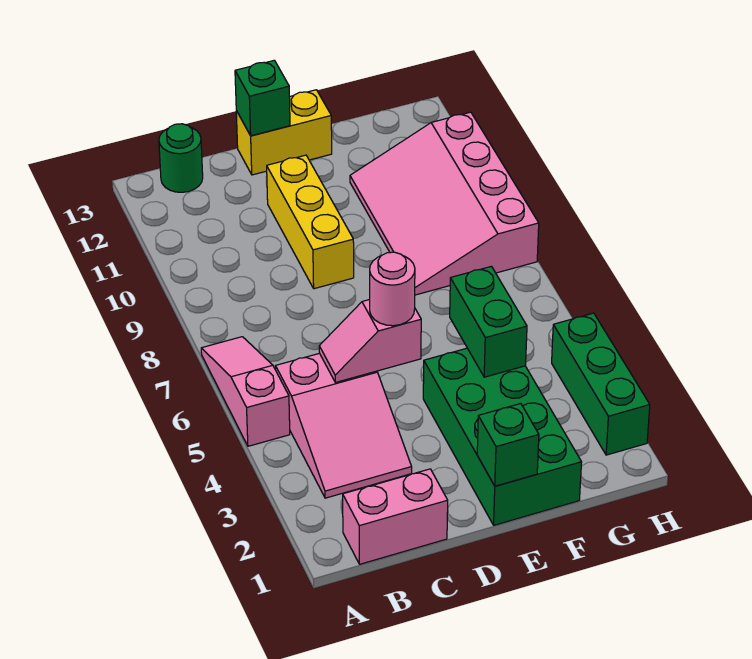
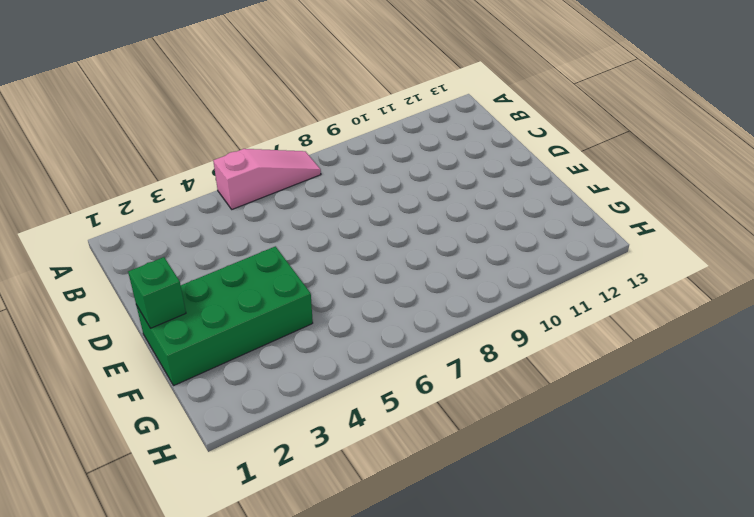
none -> pink brick B1:C1 level 1
none -> pink slope B3:C5 level 1 top 5
none -> green round brick B13 level 1

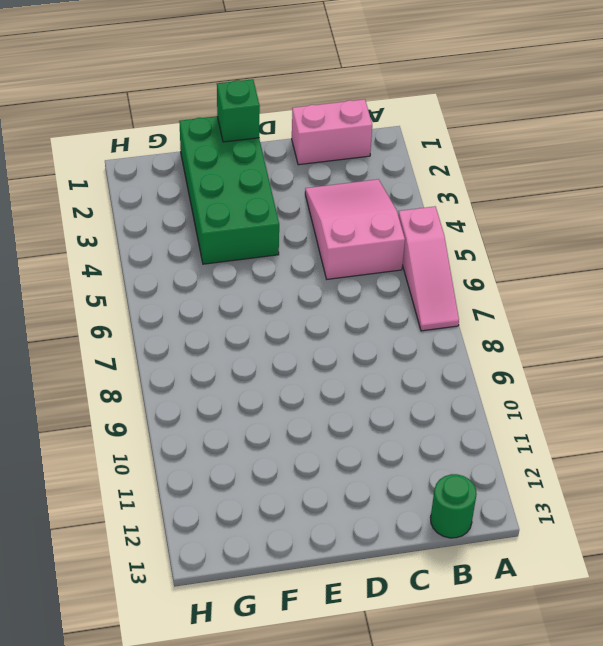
none -> yellow brick D9:D11 level 1
none -> yellow brick D13:E13 level 1
none -> pink slope F8:H11 level 1 top H

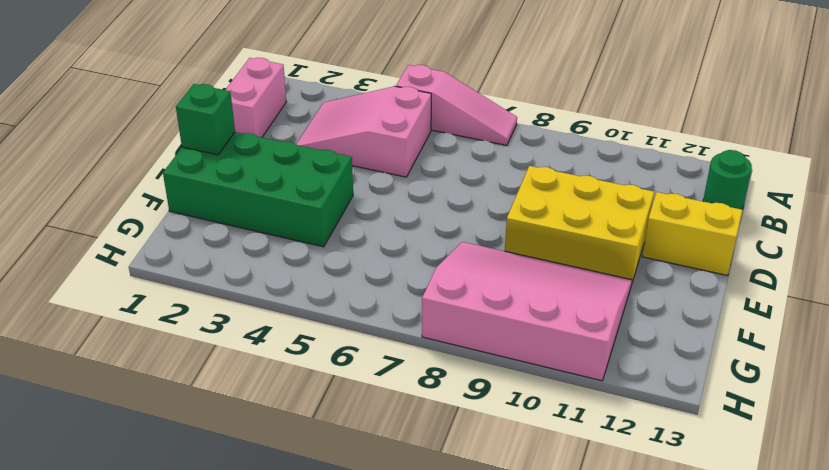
yellow brick D9:E11 level 1 -> yellow brick D9:D11 level 1
yellow brick D12:D13 level 1 -> yellow brick D13:E13 level 1
none -> green brick H2:H4 level 1
none -> pink slope C5:D5 level 2 top D
none -> green brick D13 level 2

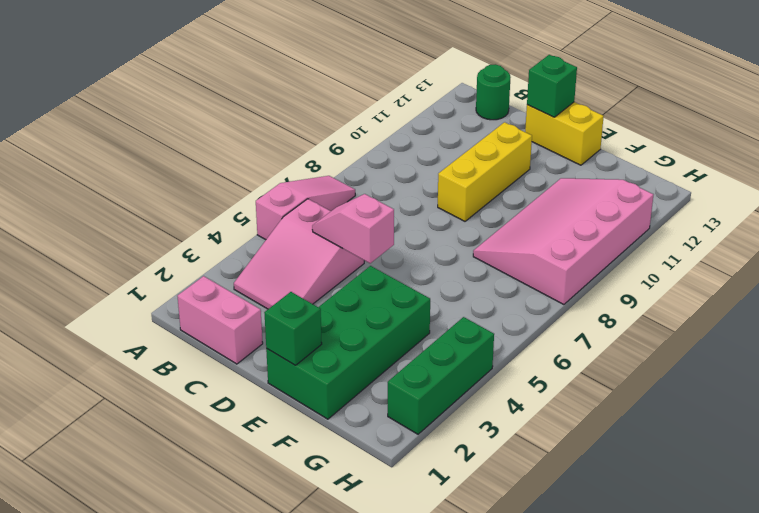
none -> green brick F4:F5 level 2
none -> pink round brick D5 level 3

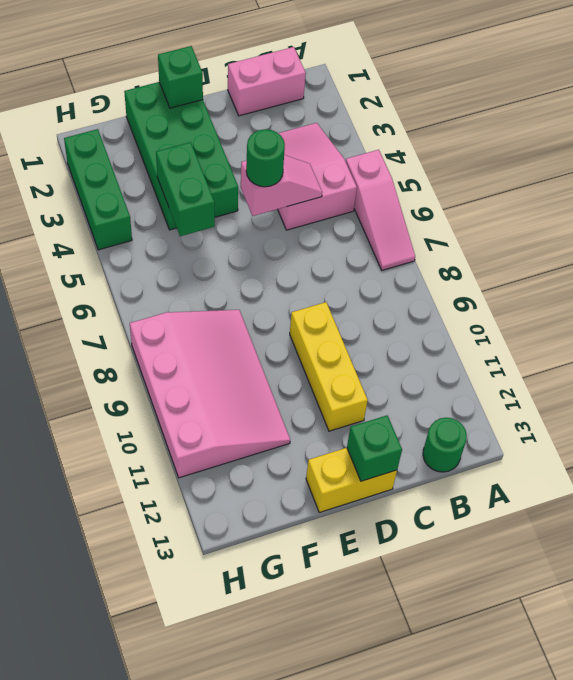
green round brick D5 level 3 -> pink round brick D5 level 3

